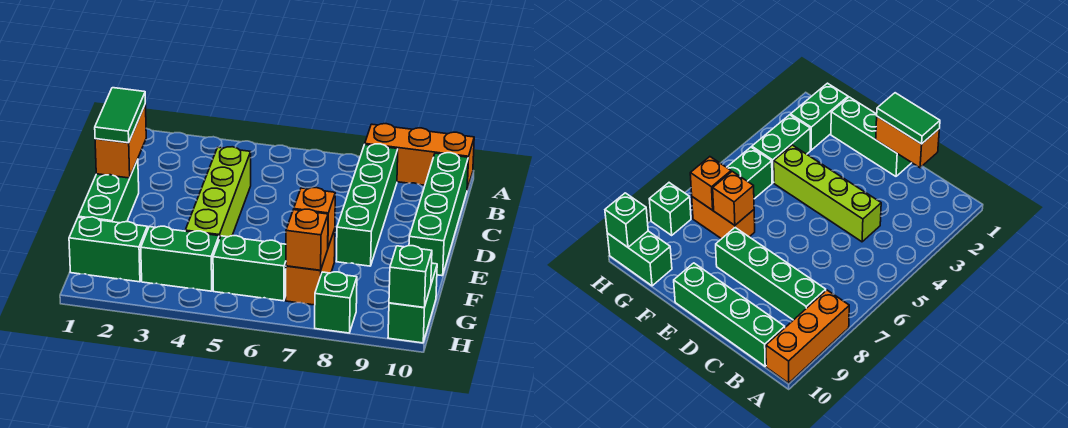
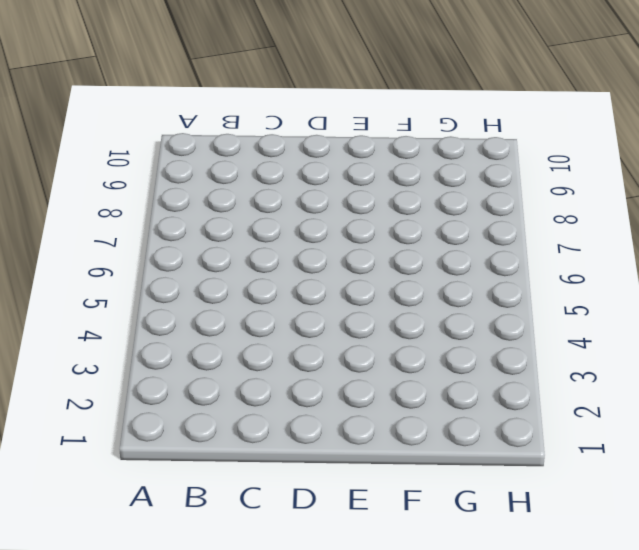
none -> orange brick A8:A10 level 1
none -> green brick B8:E8 level 1
none -> green brick B10:E10 level 1

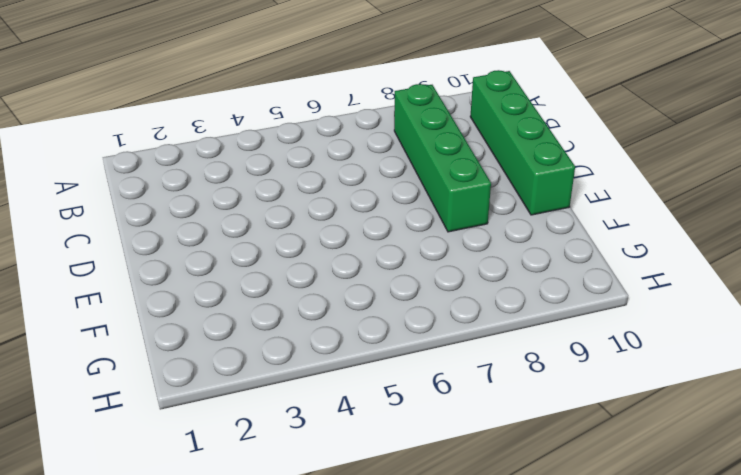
none -> orange brick A8:A10 level 1
none -> lime brick C4:F4 level 1
none -> green brick D1:F1 level 1

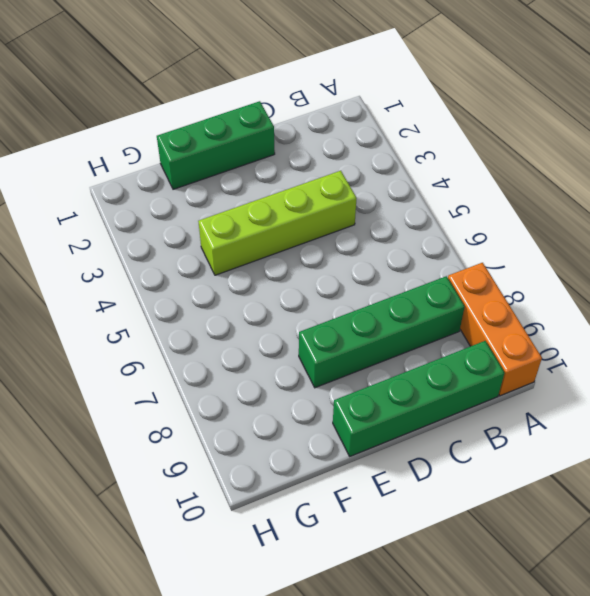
none -> orange brick F7:G7 level 1
none -> green brick G1:G2 level 1
none -> green brick G3:G4 level 1

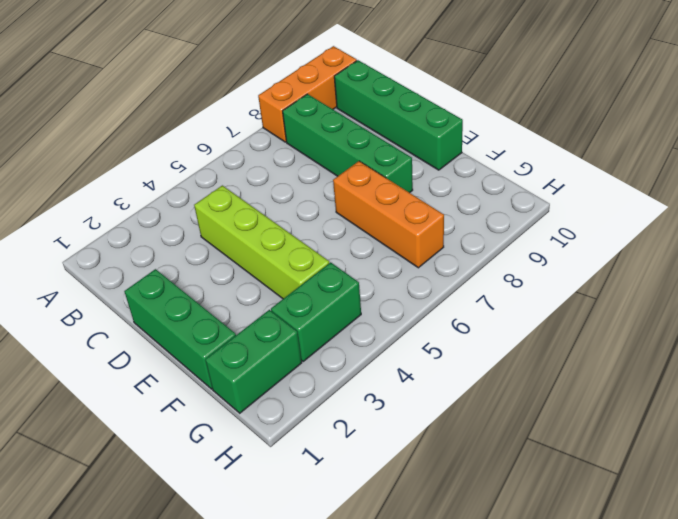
orange brick E7:G7 level 1 -> orange brick F7:G7 level 1
none -> green brick G5:G6 level 1
none -> green brick G10:H10 level 1
none -> green brick H8 level 1

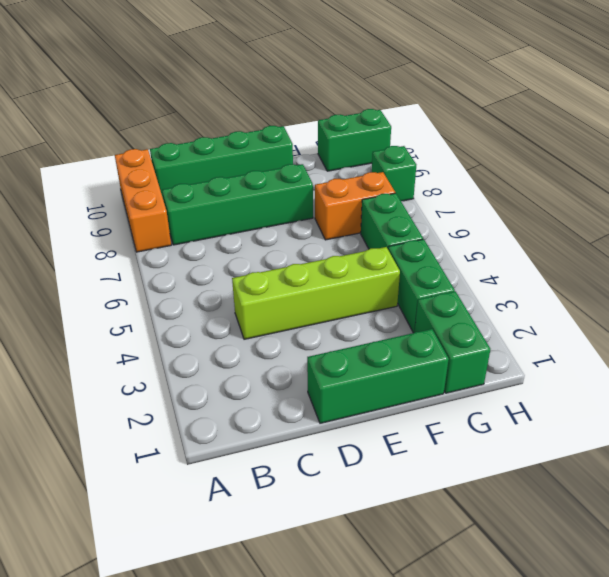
none -> orange brick C1:D1 level 2
none -> orange brick F7 level 2
none -> orange brick G7 level 2

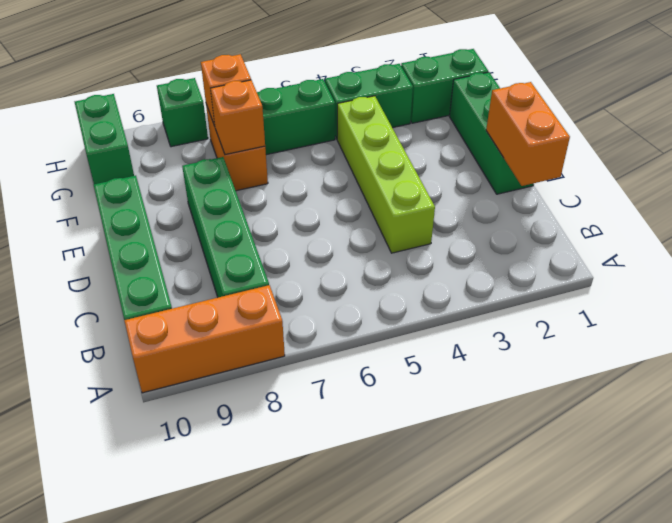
none -> green brick H10 level 2
none -> green tile C1:D1 level 3

